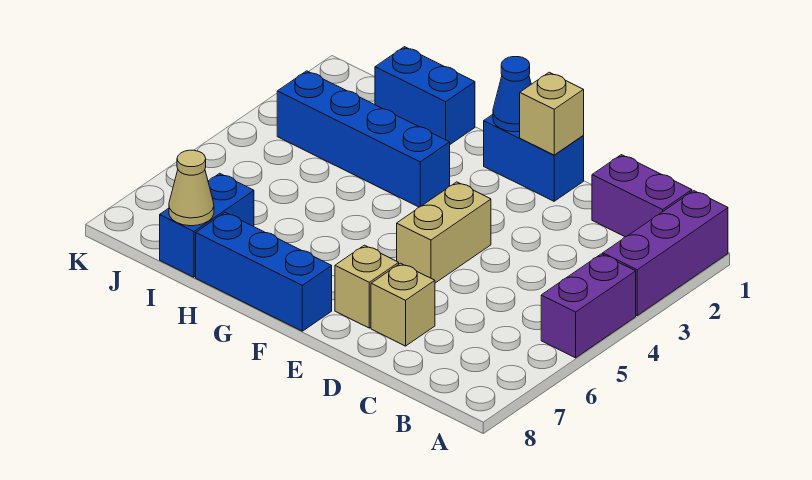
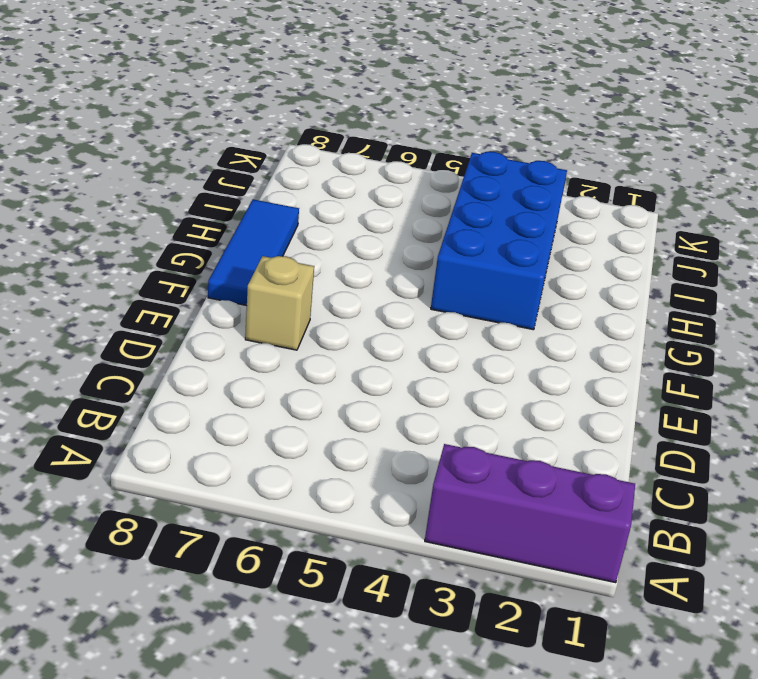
blue tile F8:H8 level 1 -> blue brick F8:H8 level 1
blue brick G3:J4 level 1 -> blue brick G3:J3 level 1
none -> purple brick A4:A5 level 1
none -> purple brick B1:C1 level 1
none -> tan brick D7 level 1

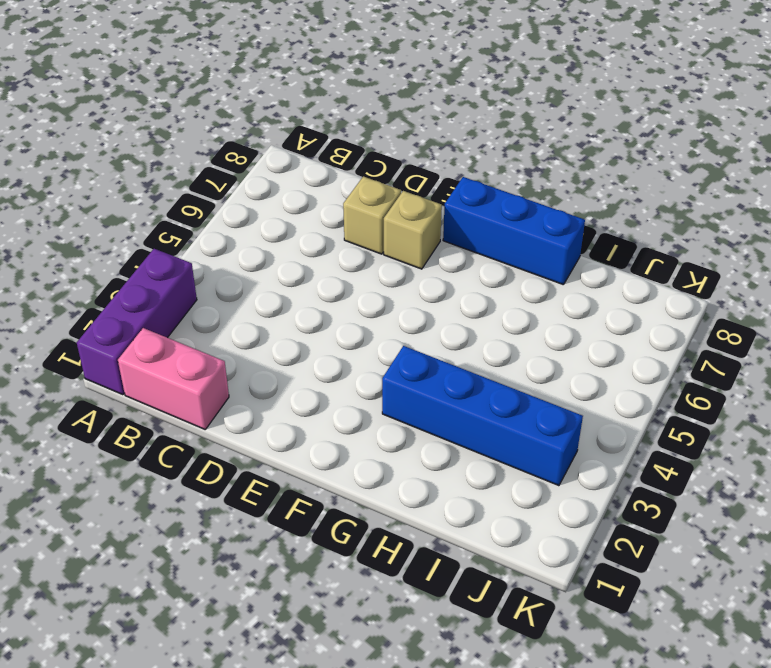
pink brick B1:C1 level 1 -> purple brick B1:C1 level 1
none -> purple brick A4:A5 level 1
none -> blue brick E1:F1 level 1
none -> tan brick E4:E5 level 1

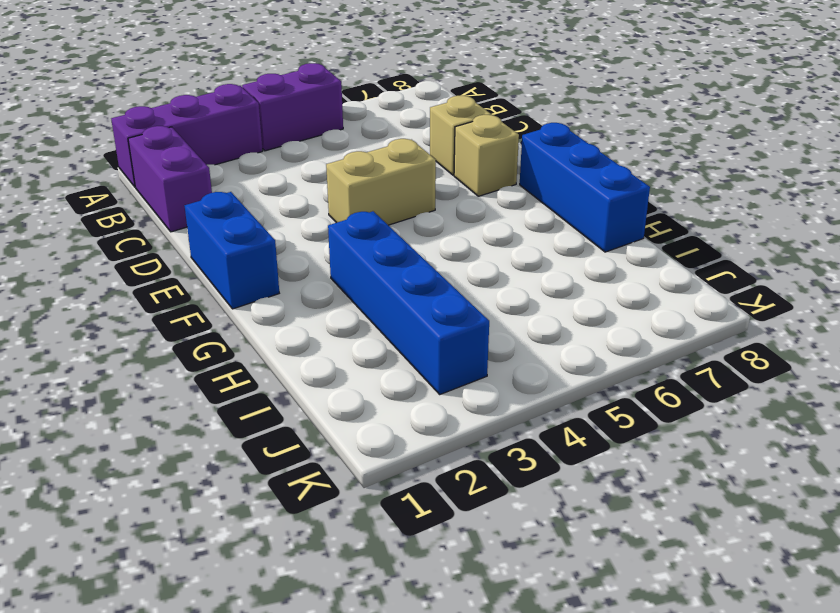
none -> blue brick H1:I1 level 1
none -> blue brick I7:I8 level 1
none -> tan brick E1 level 2

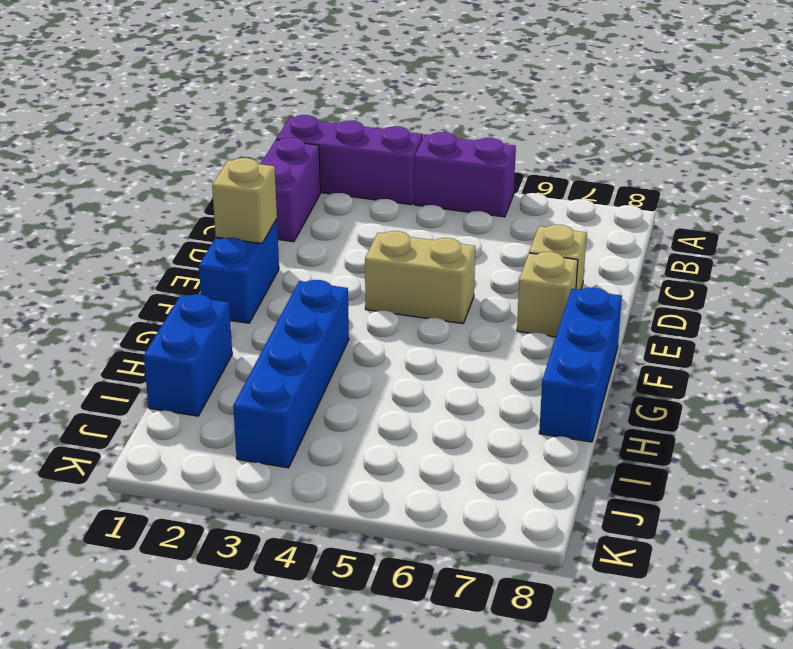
none -> blue brick I7:I8 level 1
none -> blue cone F1 level 2
none -> tan cone I8 level 2

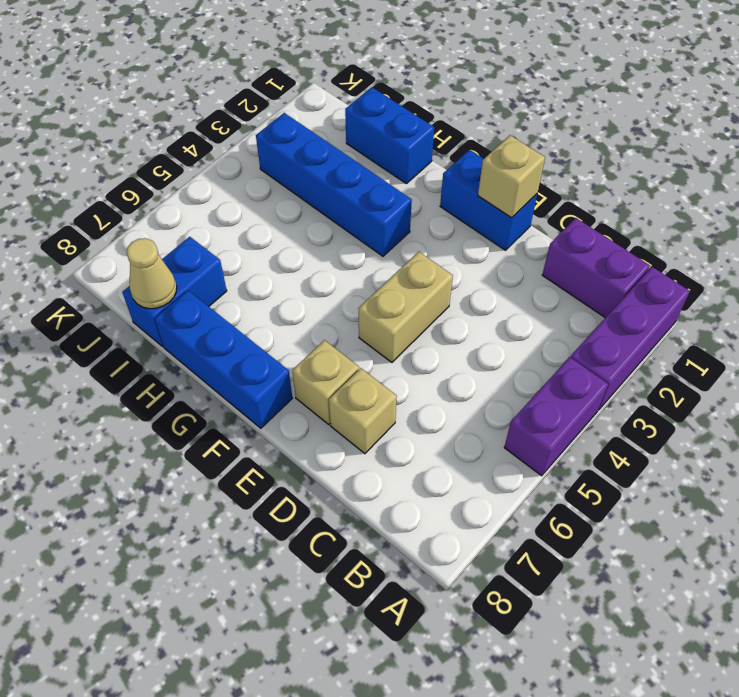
none -> blue cone F1 level 2

